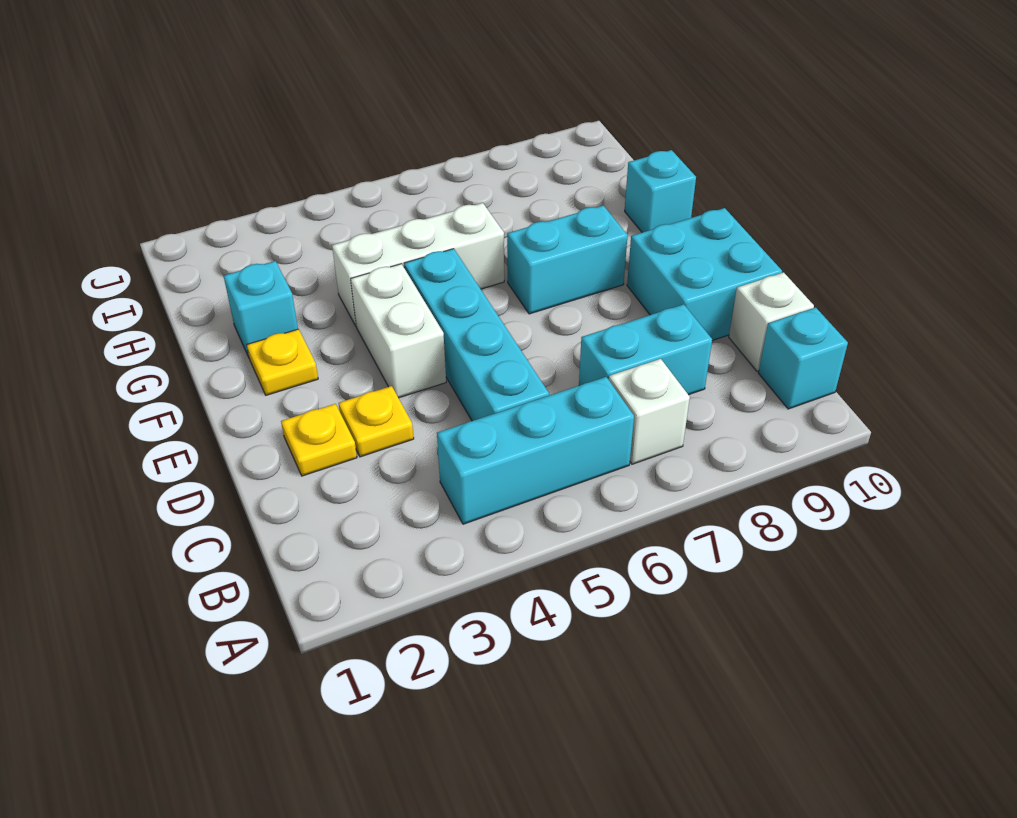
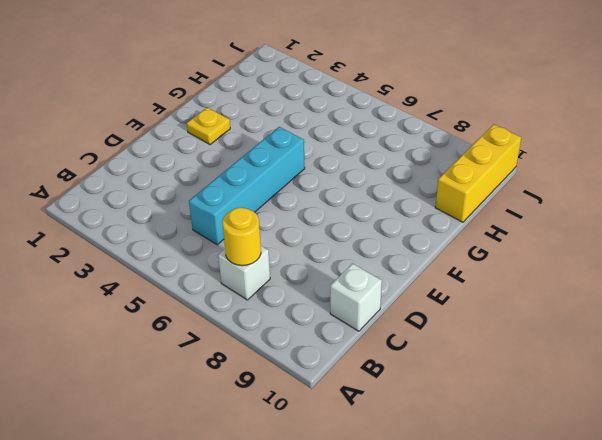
yellow round brick B7 level 2 -> none
yellow brick H10:J10 level 1 -> none
none -> cyan brick B4:B6 level 1
none -> cyan brick B10 level 1
none -> cyan brick C7:C8 level 1

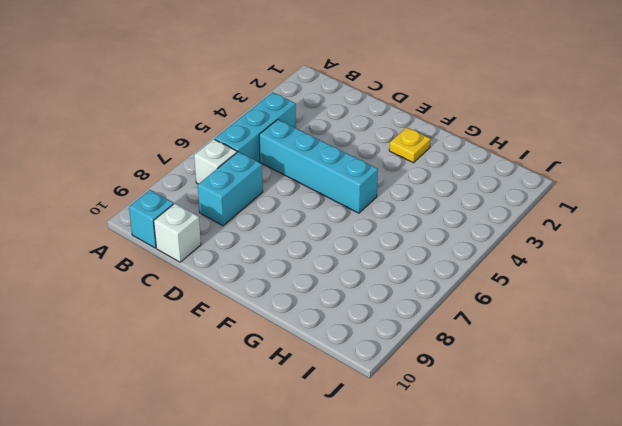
none -> yellow plate D2 level 1
none -> yellow plate D3 level 1
none -> cyan brick D9:E10 level 1

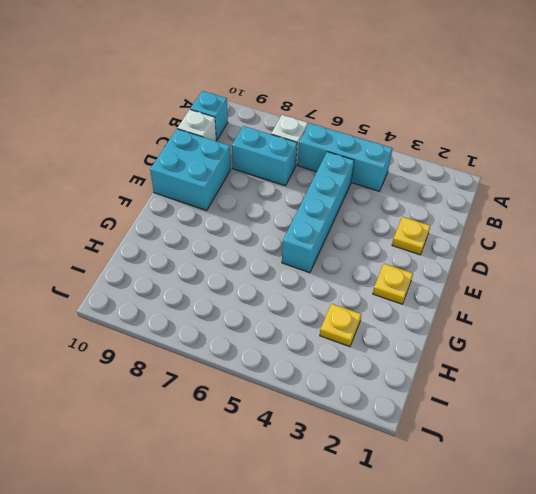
yellow plate H3 level 1 -> yellow plate D3 level 1
none -> white brick E4:F4 level 1
none -> cyan brick F7:F8 level 1
none -> cyan brick G2 level 1

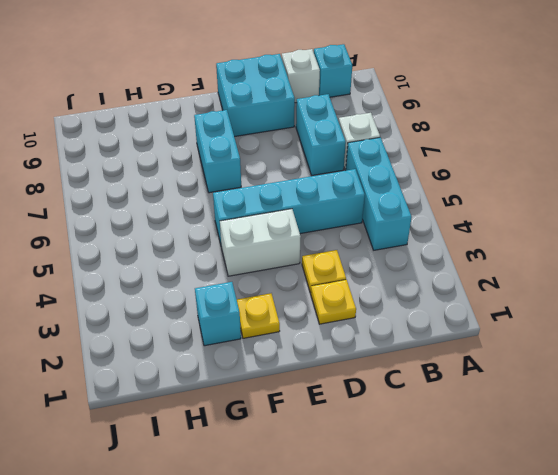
none -> white brick G4:G6 level 1
none -> cyan brick G10 level 1

